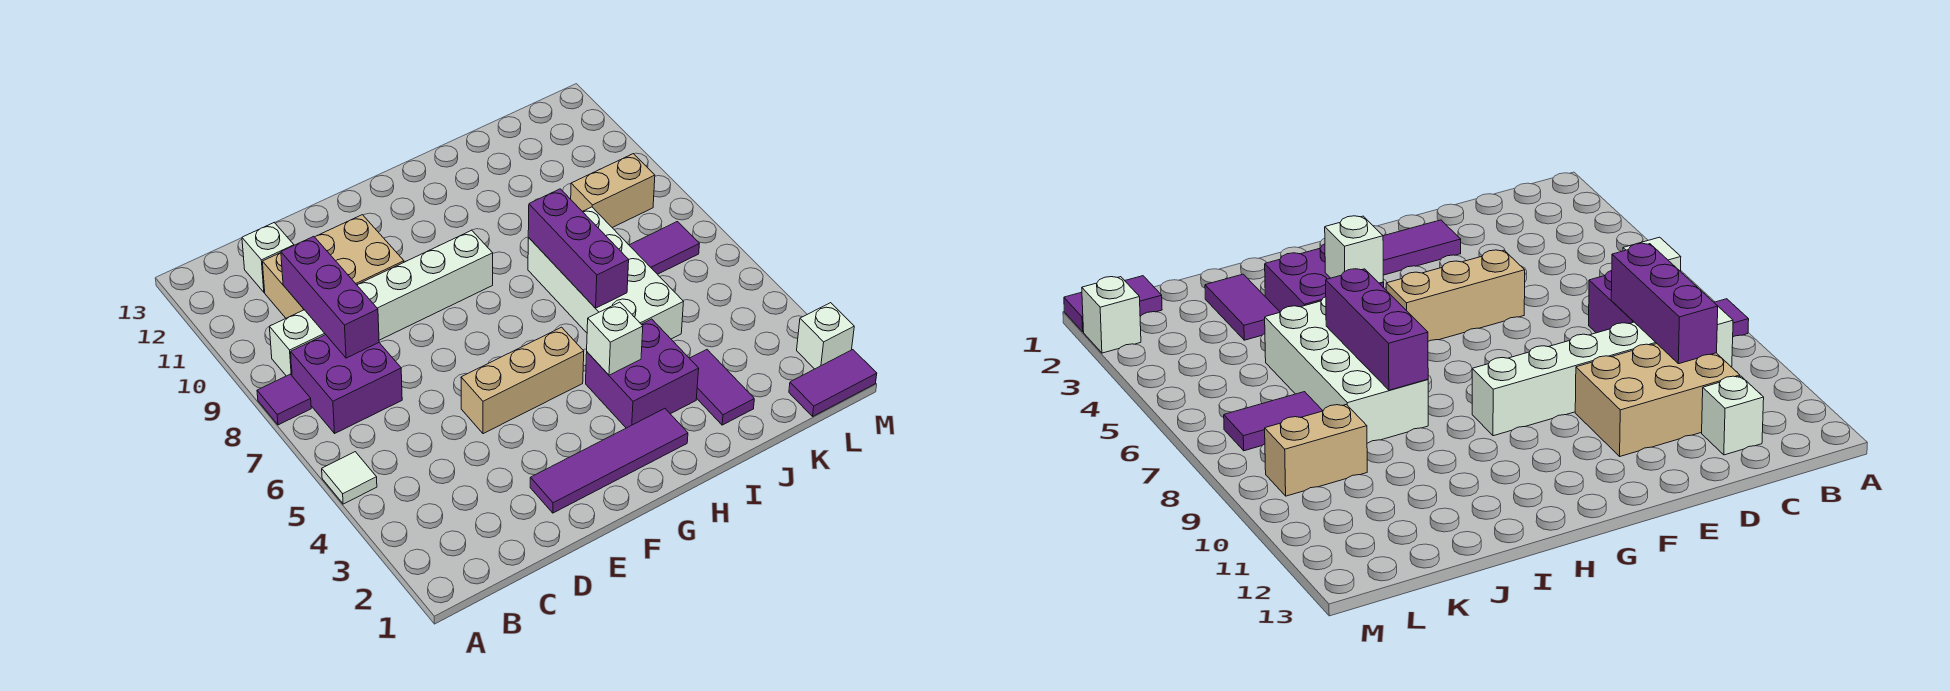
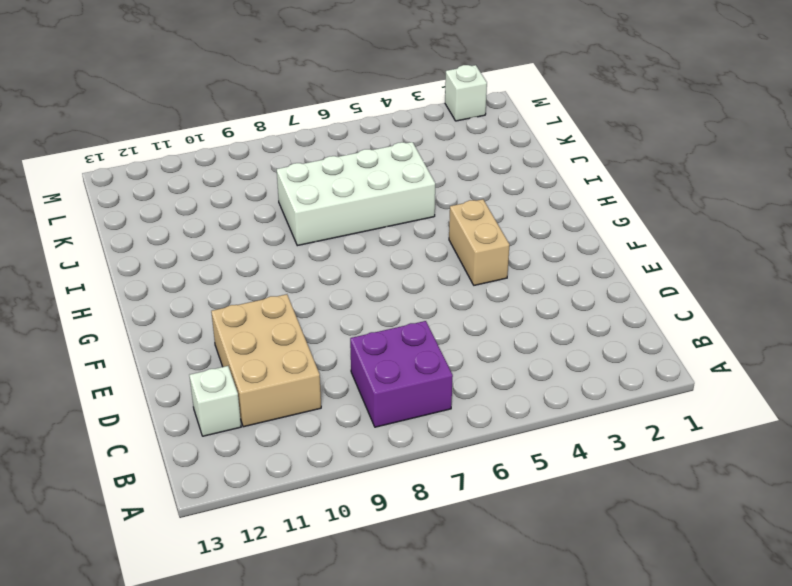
tan brick F4:G4 level 1 -> tan brick K9:L9 level 1
none -> white tile A5 level 1
none -> purple tile A8 level 1
none -> white brick B9:G9 level 1

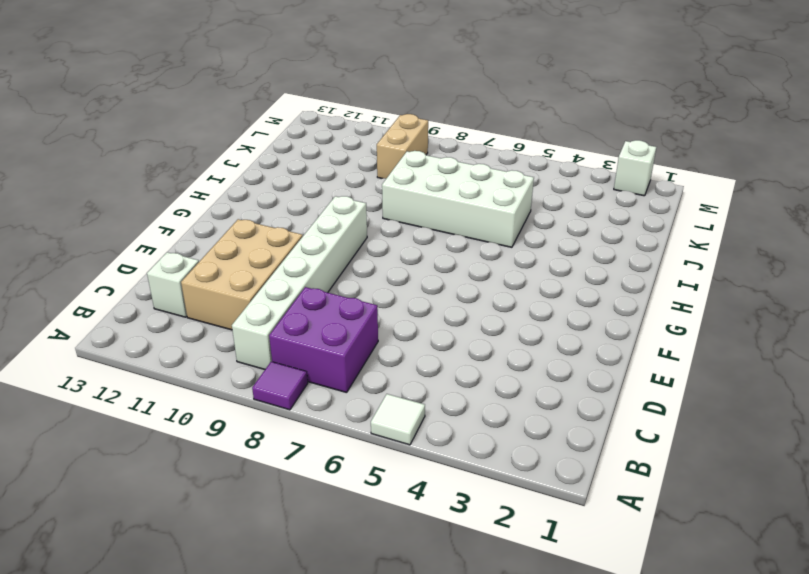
none -> purple tile E2:H2 level 1
none -> tan brick E5:G5 level 1
none -> purple brick H3:I4 level 1

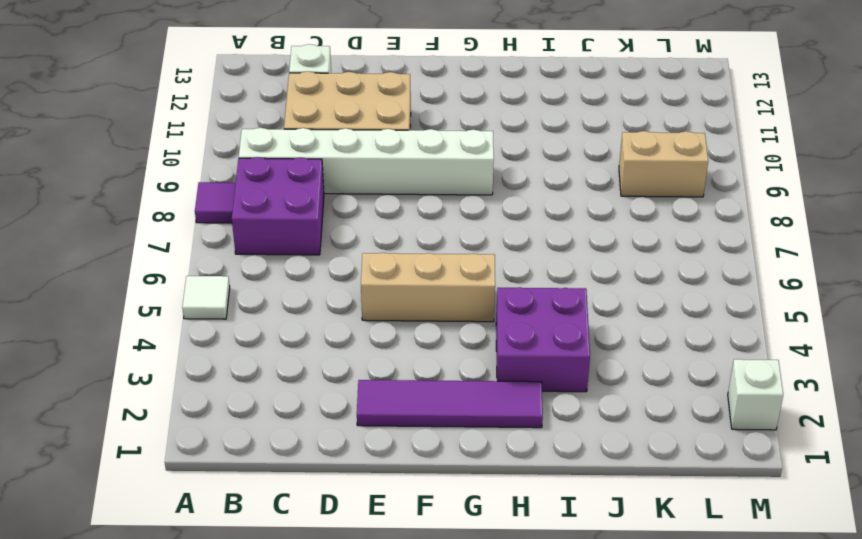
none -> white brick I5:J8 level 1
none -> purple tile J2:J3 level 1
none -> purple tile K7:L7 level 1

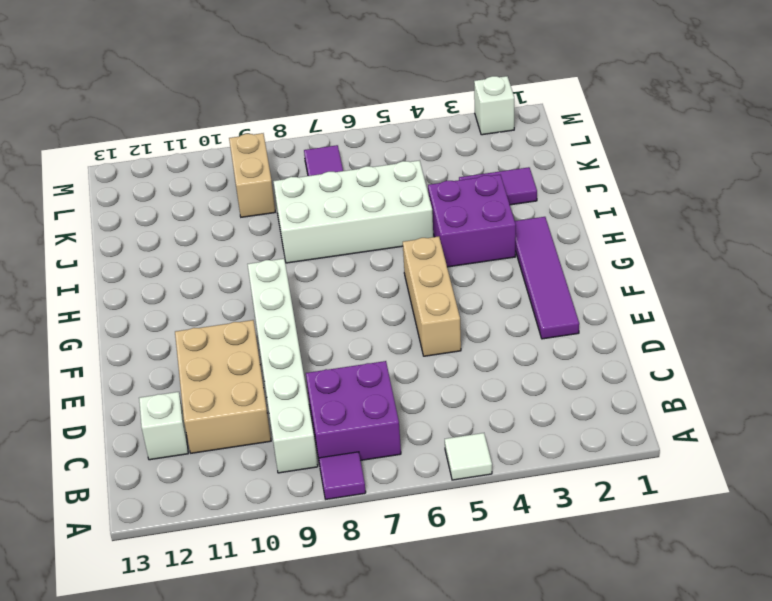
none -> purple tile L1:M1 level 1
none -> purple brick C8:C10 level 2
none -> white brick H4 level 2

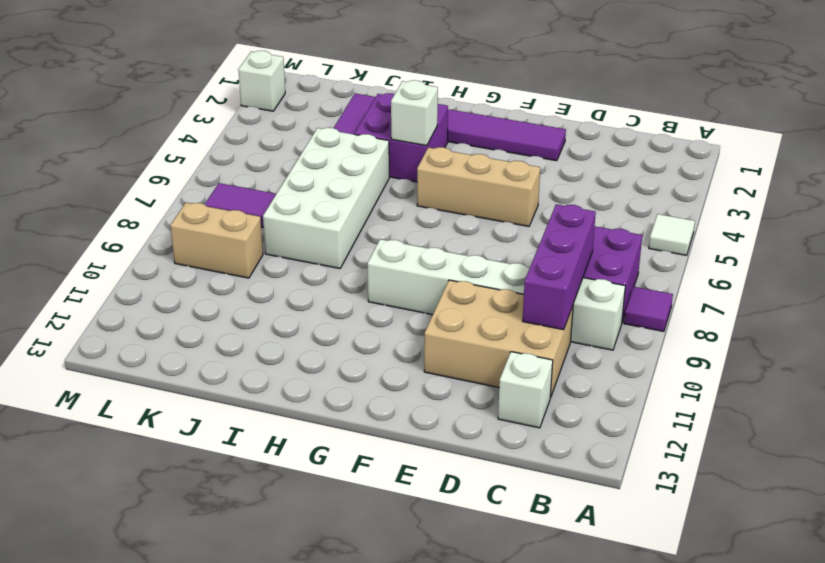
none -> purple tile L1:M1 level 1
none -> purple brick I6:I8 level 2

